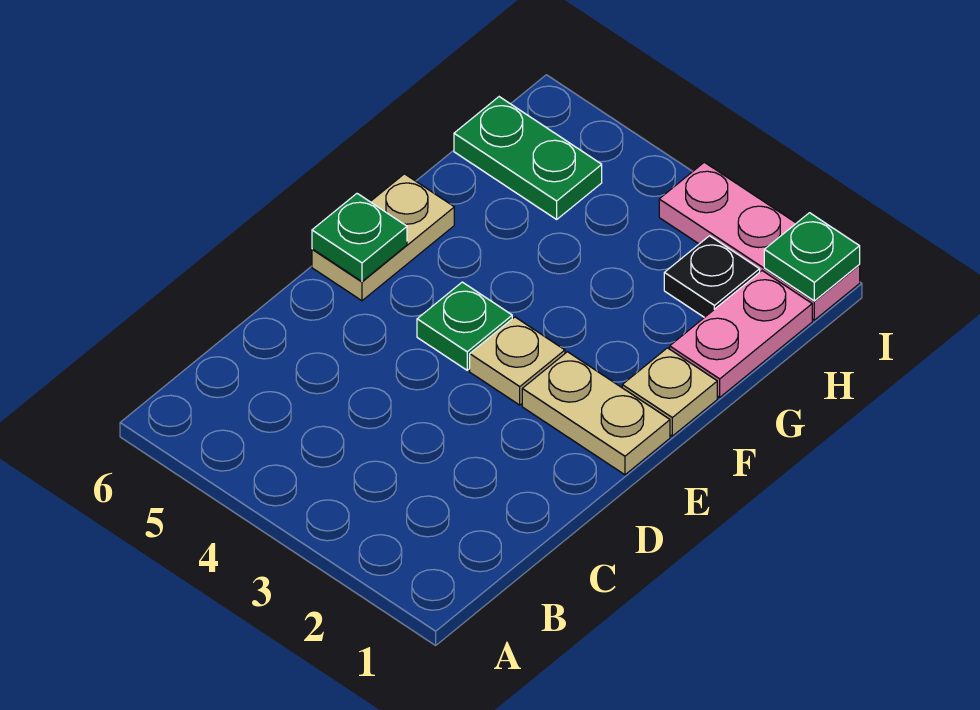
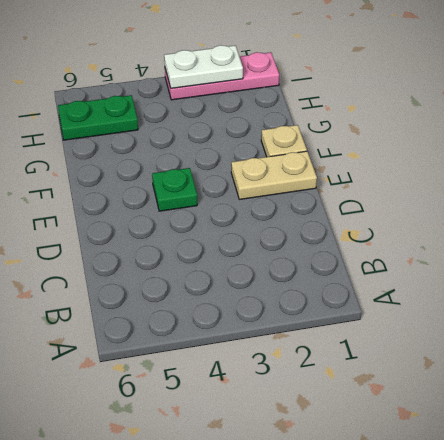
white plate I2:I3 level 2 -> none
none -> tan plate E3 level 1
none -> tan plate E6:F6 level 1

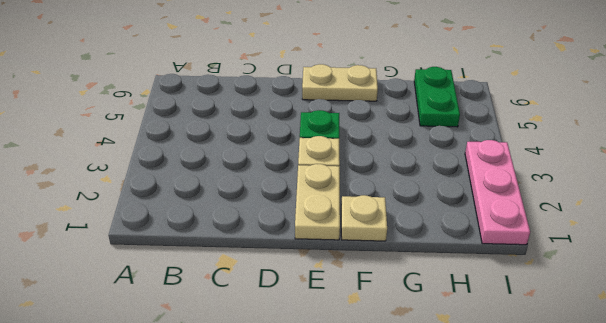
none -> pink plate G1:H1 level 1
none -> black plate H2 level 1

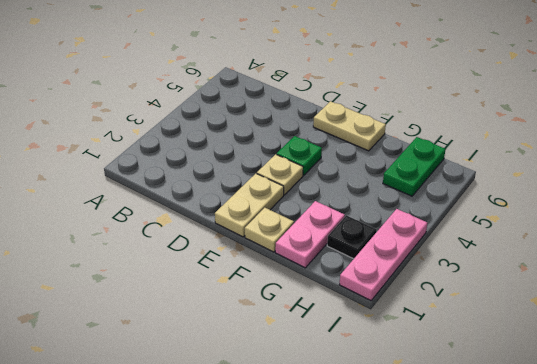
pink plate G1:G2 level 1 -> pink plate G1:H1 level 1
none -> green plate E6 level 2
none -> green plate I1 level 2

